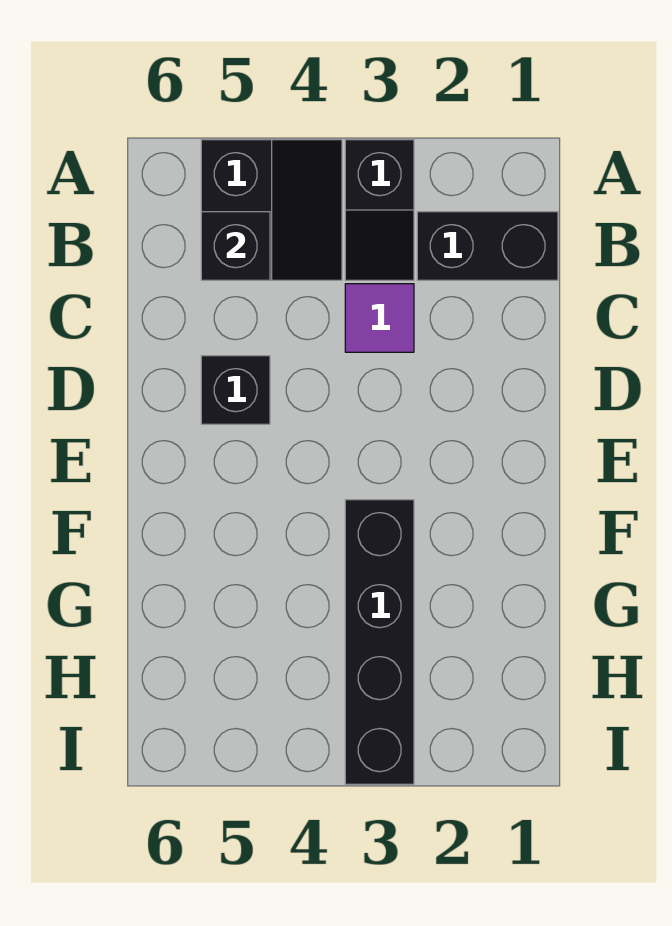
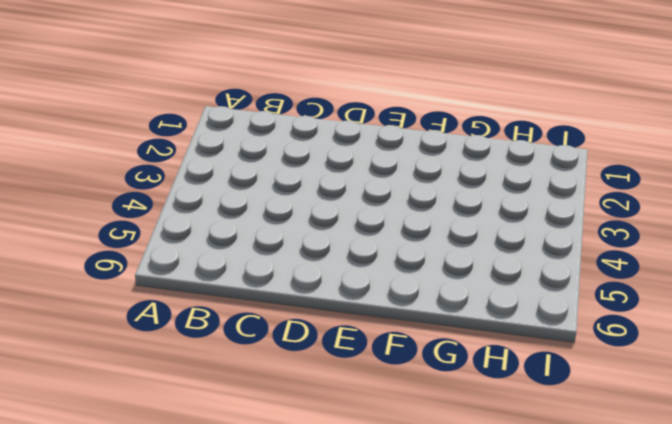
none -> black slope A3:B3 level 1 top A
none -> black slope A4:B5 level 1 top 5

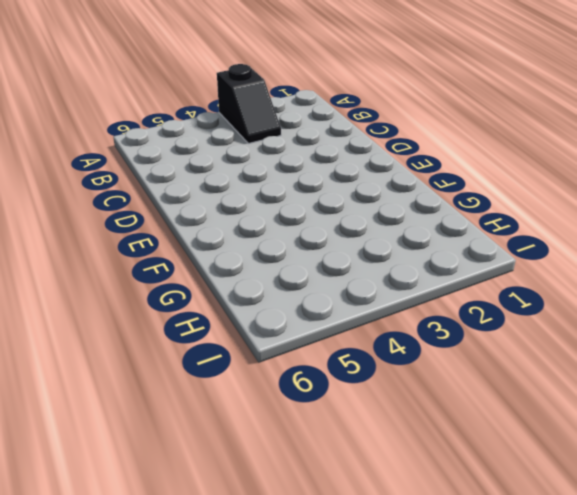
none -> black slope A4:B5 level 1 top 5
none -> black brick B1:B2 level 1

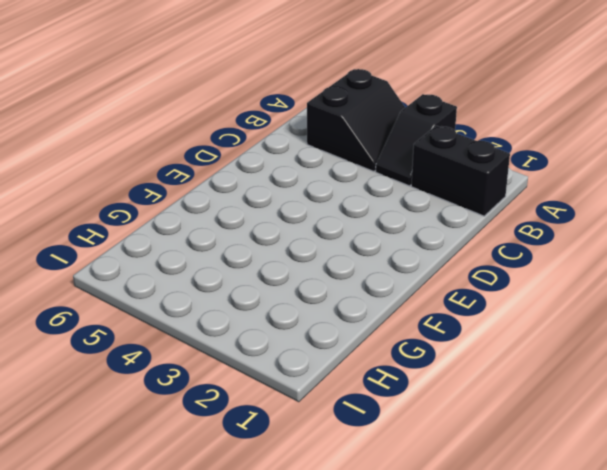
none -> purple tile C3 level 1
none -> black brick D5 level 1

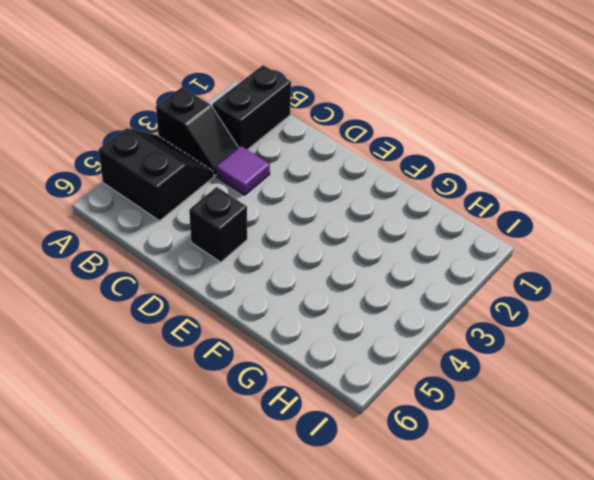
none -> black brick F3:I3 level 1
none -> black brick B5 level 2

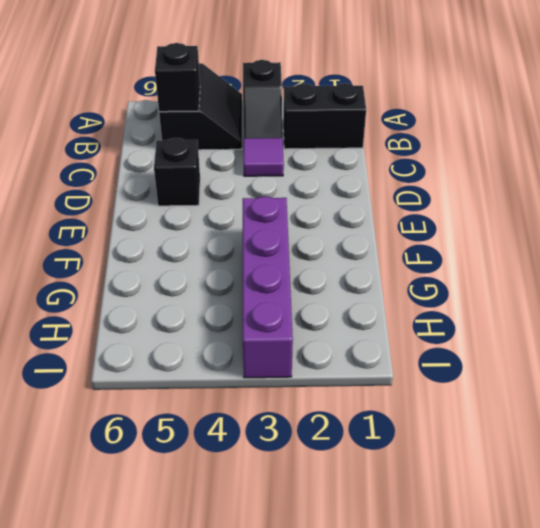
purple brick F3:I3 level 1 -> black brick F3:I3 level 1

